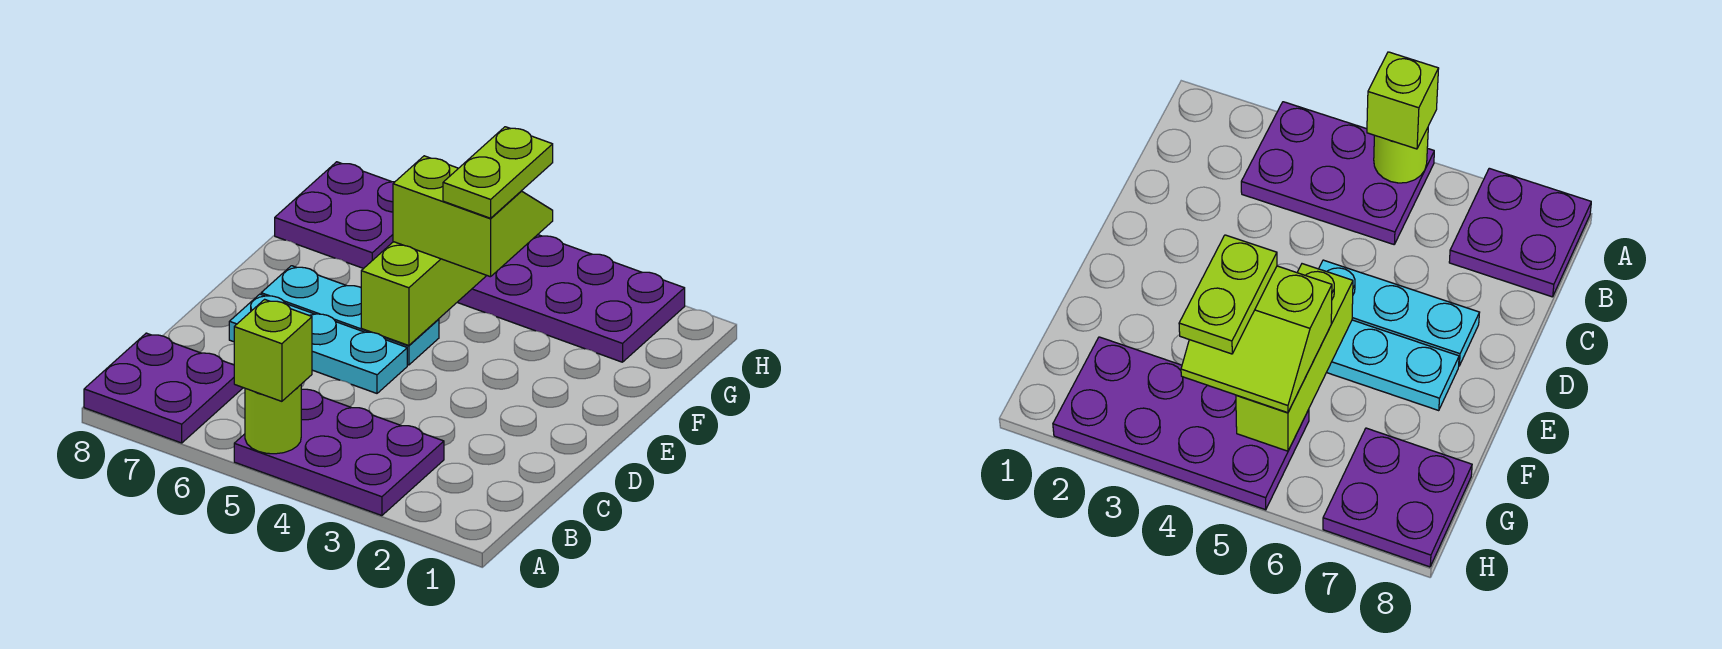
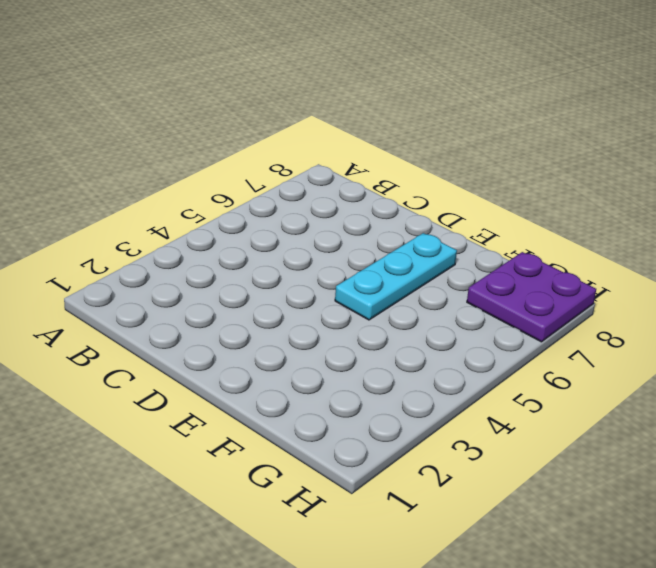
none -> purple plate A3:B5 level 1
none -> purple plate A7:B8 level 1

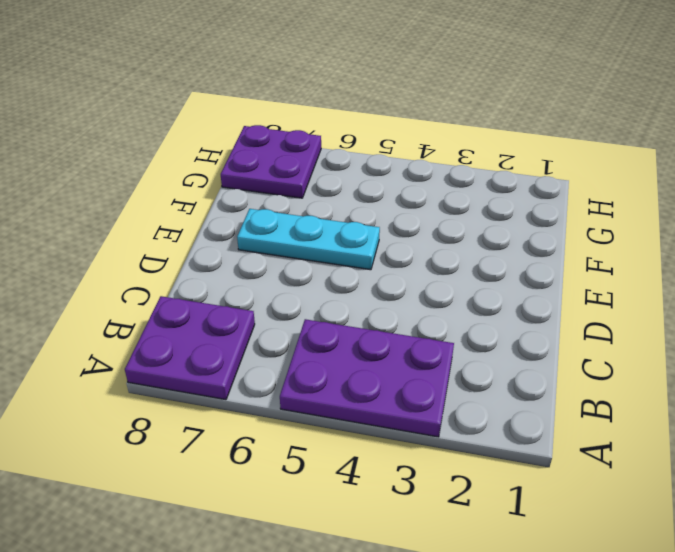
none -> cyan plate D5:D7 level 1
none -> purple plate G2:H5 level 1

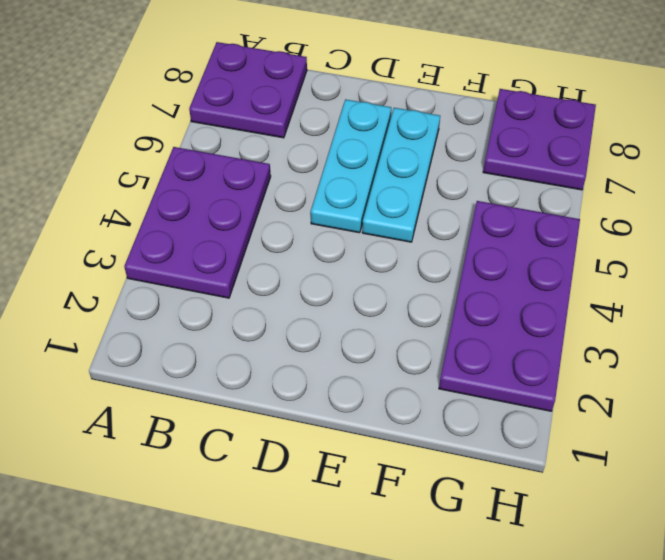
none -> lime round brick A5 level 2
none -> lime brick E5:G5 level 2

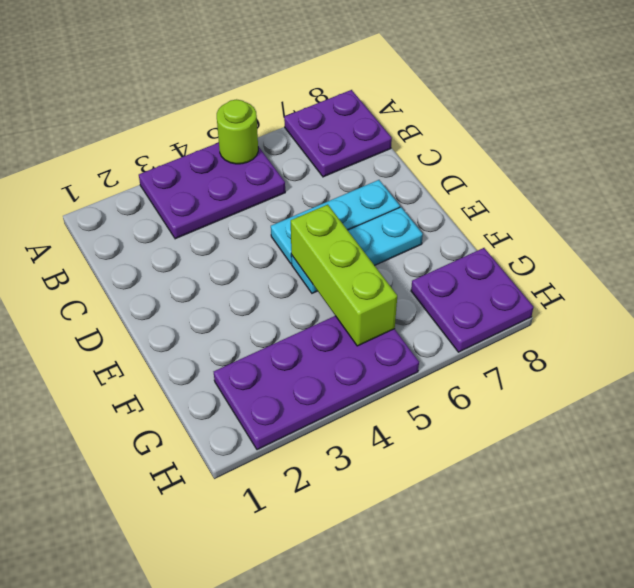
none -> lime brick A5 level 3
none -> lime slope F4:G5 level 3 top F

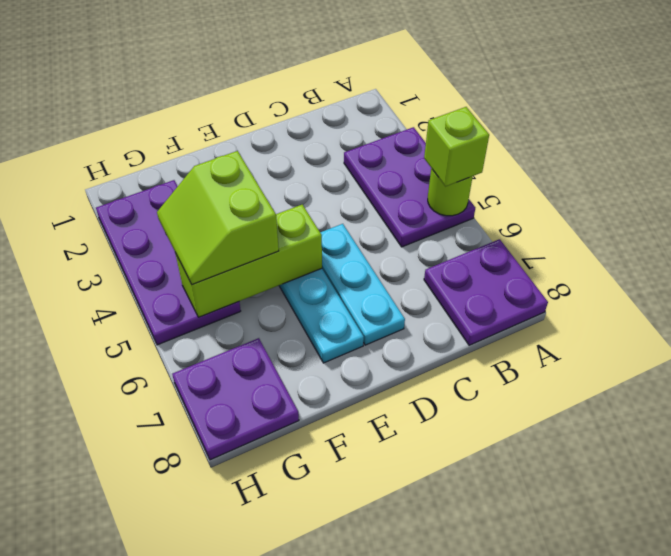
none -> lime plate F4:G4 level 4

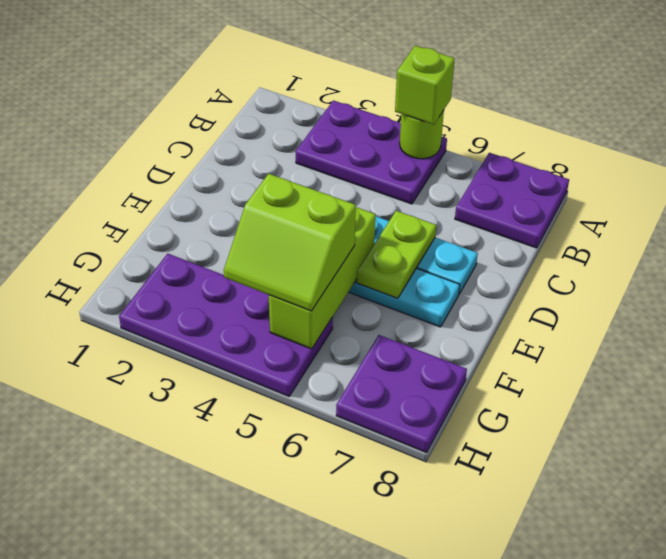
lime plate D6:E6 level 2 -> lime plate F4:G4 level 4

